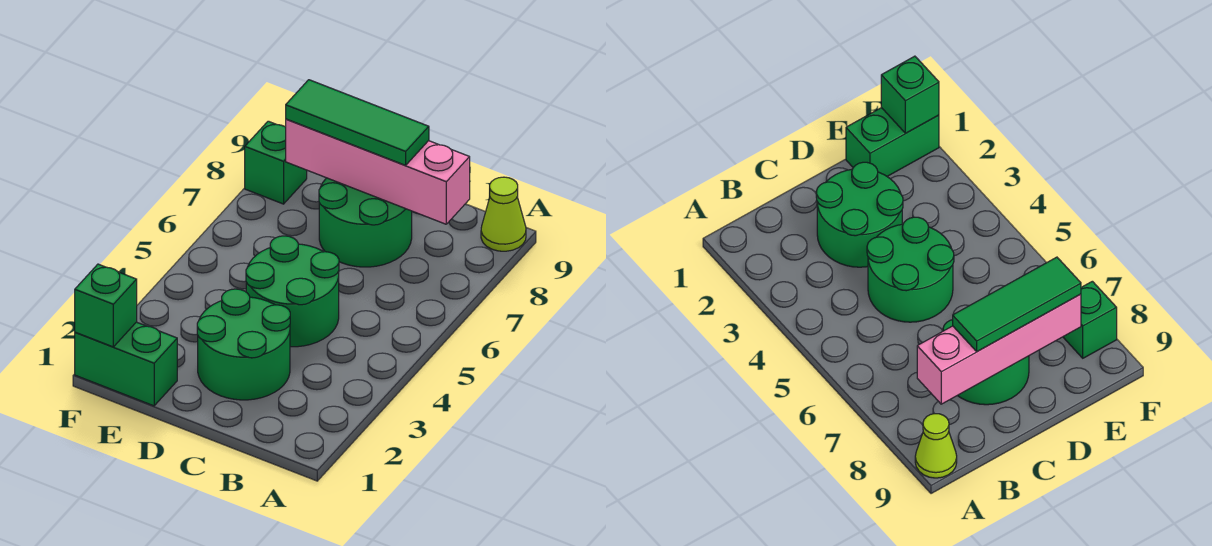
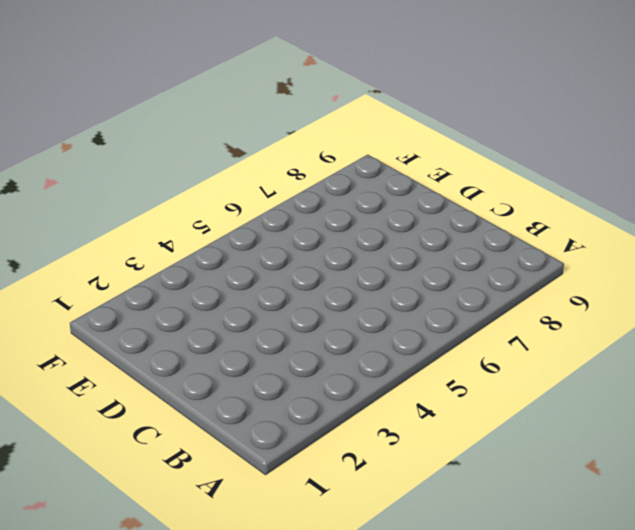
none -> lime cone A9 level 1
none -> green round brick C2:D3 level 1

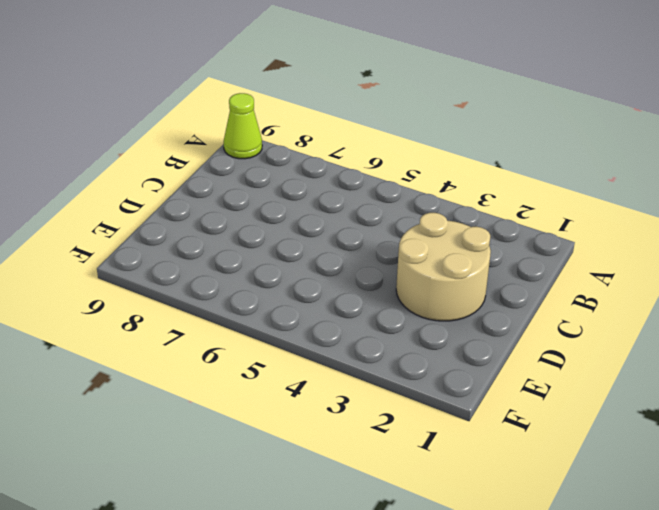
tan round brick C2:D3 level 1 -> green round brick C2:D3 level 1
none -> green round brick C4:D5 level 1
none -> green round brick C7:D8 level 1

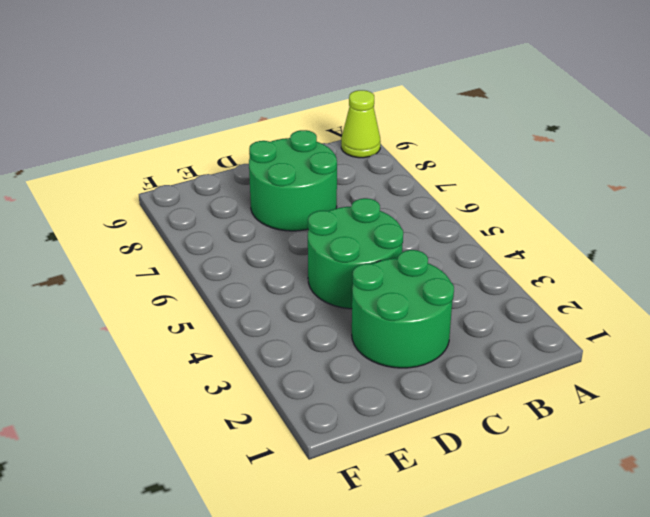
none -> green brick E1:F1 level 1
none -> green brick F8 level 1

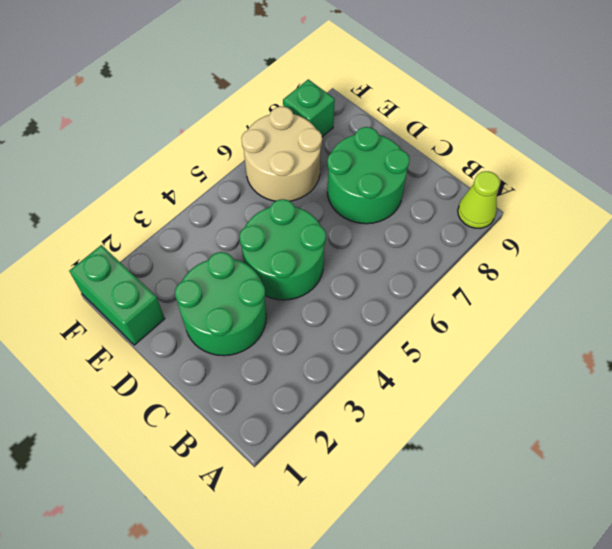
tan round brick E6:F7 level 1 -> none
none -> pink brick B8:E8 level 2
none -> green brick F1 level 2

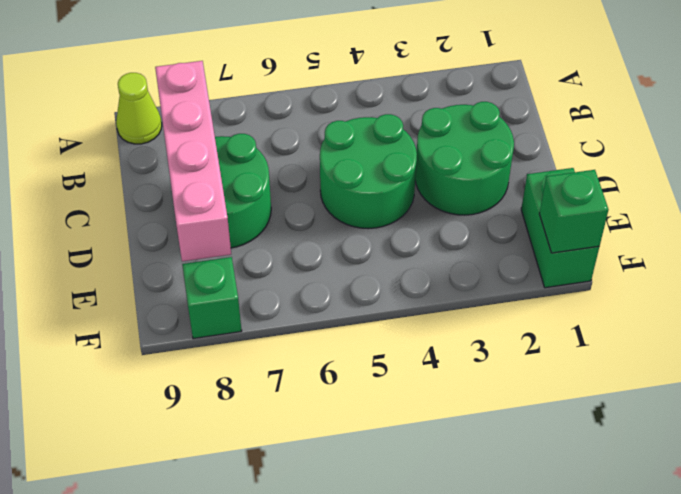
none -> green tile C8:E8 level 3

